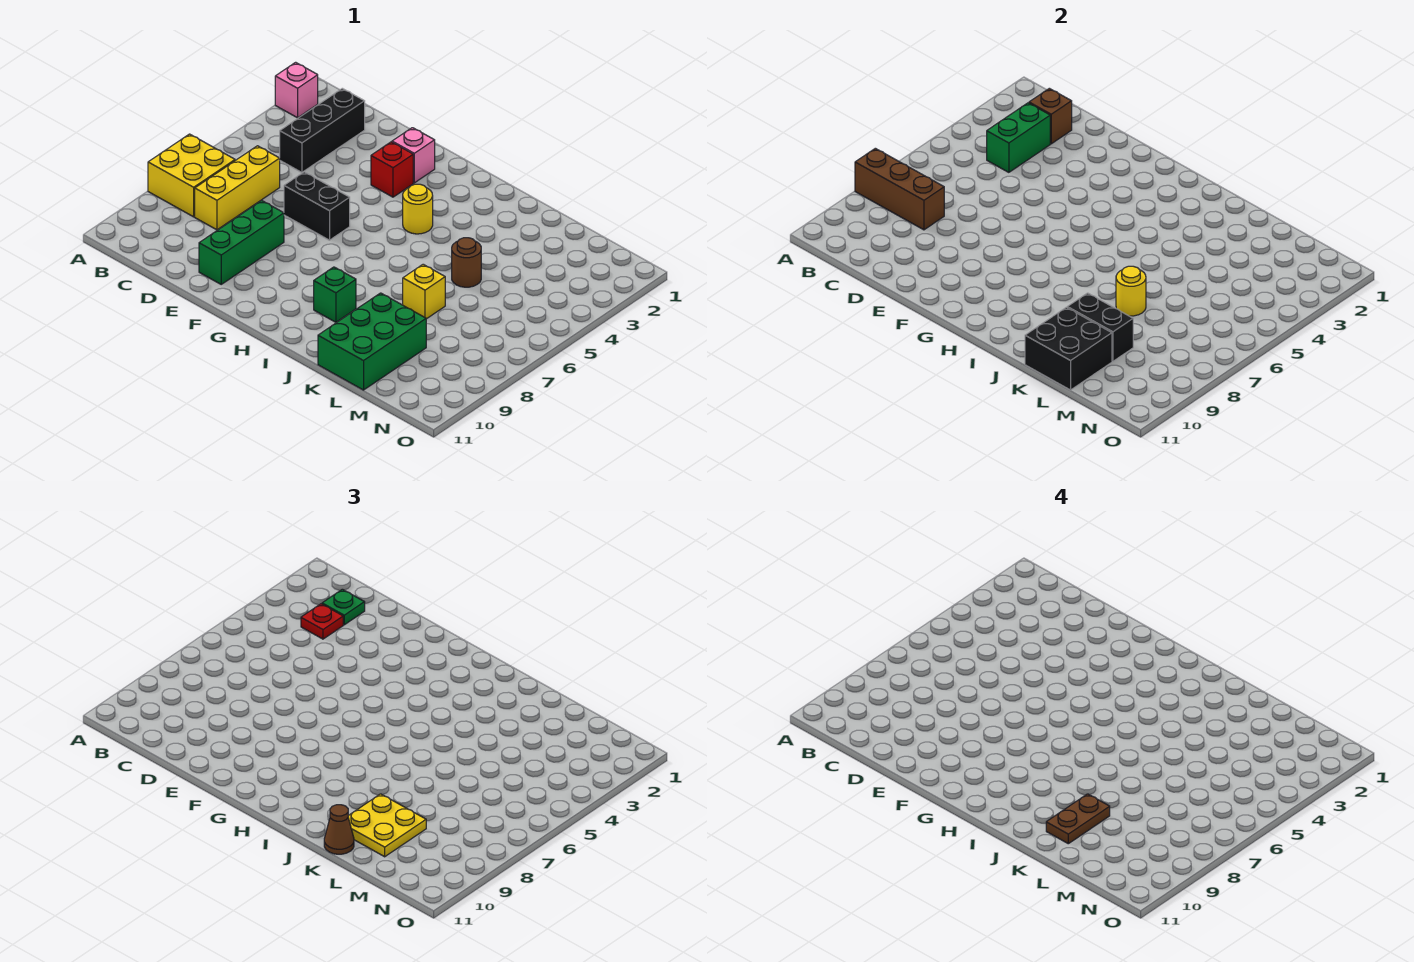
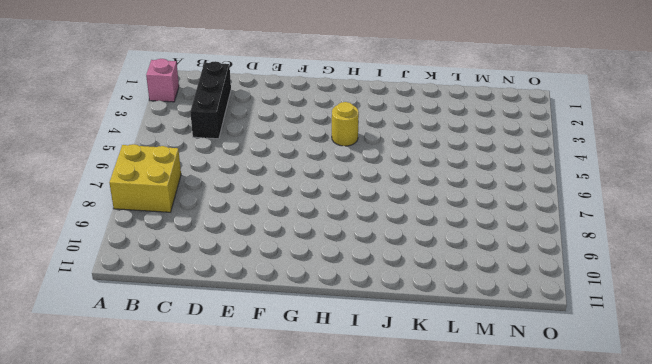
none -> yellow brick C6:C8 level 1
none -> black brick E6:F6 level 1
none -> green brick E8:E10 level 1

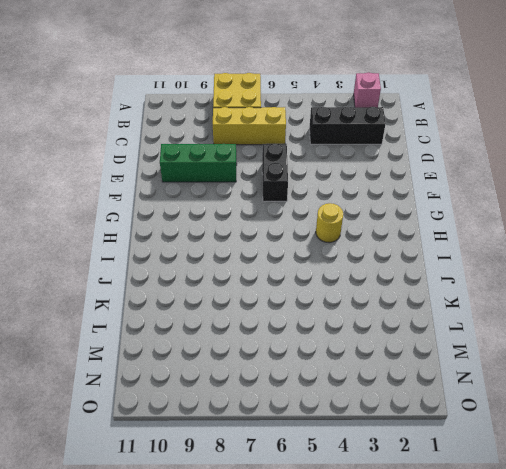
none -> pink brick F2 level 1
none -> red brick F3 level 1
none -> green brick I9 level 1

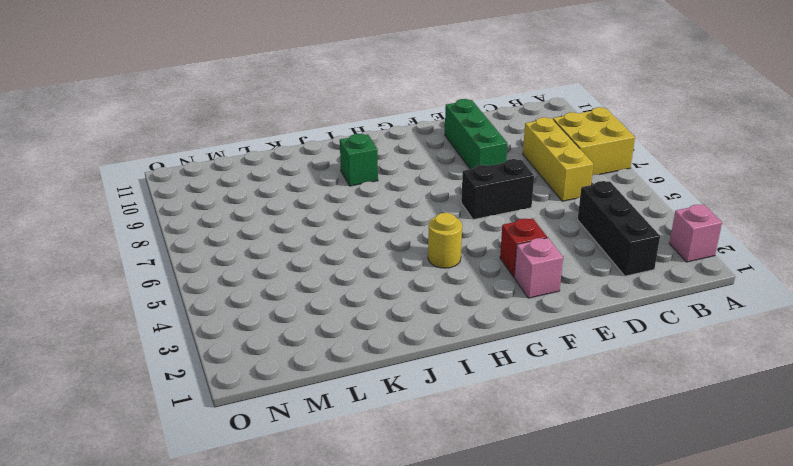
none -> brown round brick K5 level 1
none -> yellow brick K7 level 1
none -> green brick K9:L11 level 1

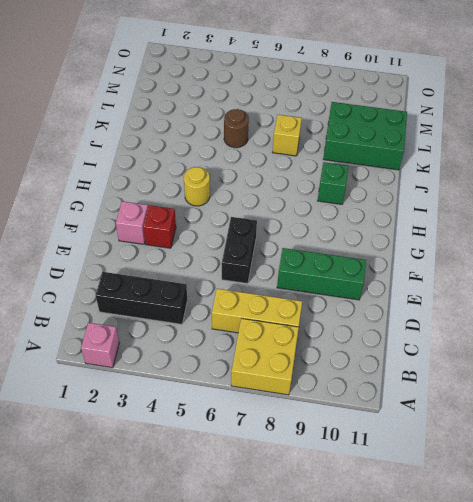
none -> brown brick A8:C8 level 2
none -> brown brick C2 level 2
none -> green brick C3:C4 level 2

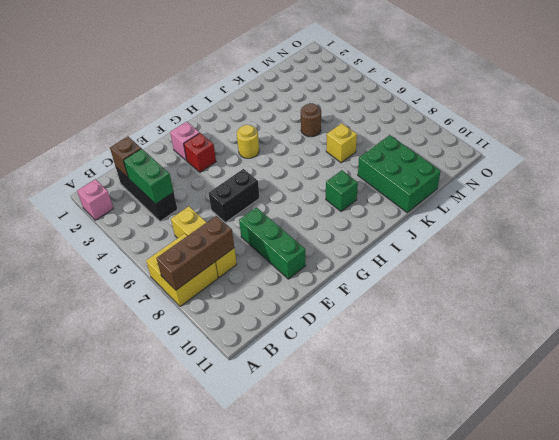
none -> yellow round brick K7 level 2
none -> black brick K9:L9 level 2
none -> black brick K10:L11 level 2

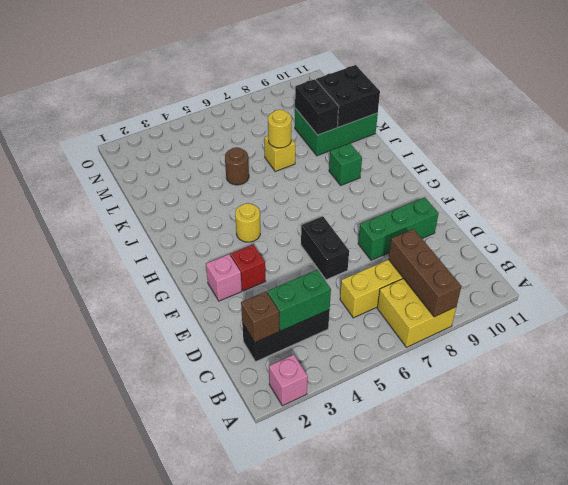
none -> green plate C2 level 3
none -> red plate C3 level 3
none -> yellow plate K9:L10 level 3

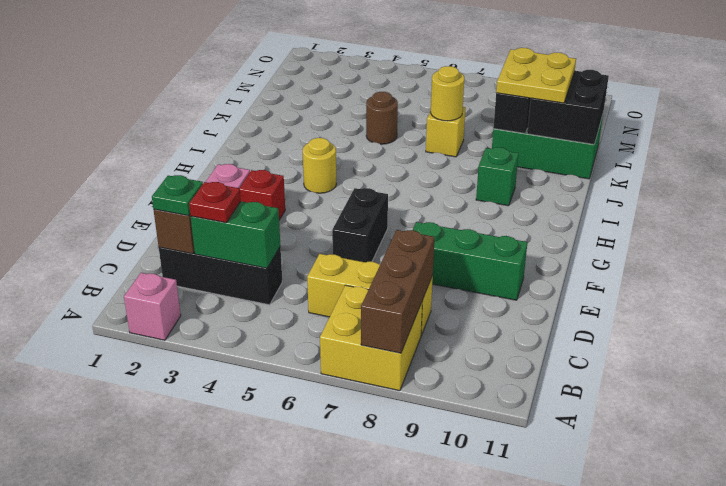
none -> brown cone K11 level 3
none -> brown plate K9:K10 level 4

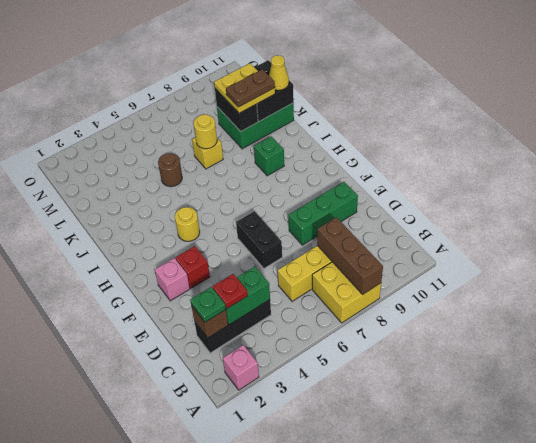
yellow cone K11 level 3 -> brown cone K11 level 3

